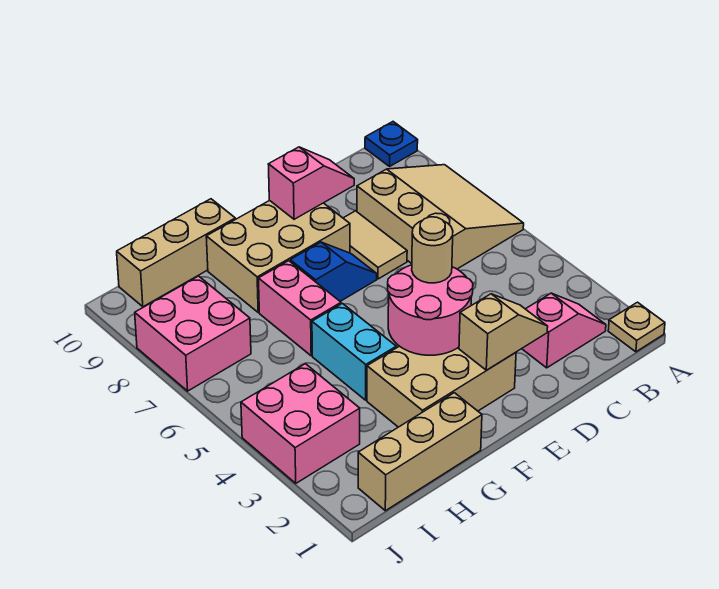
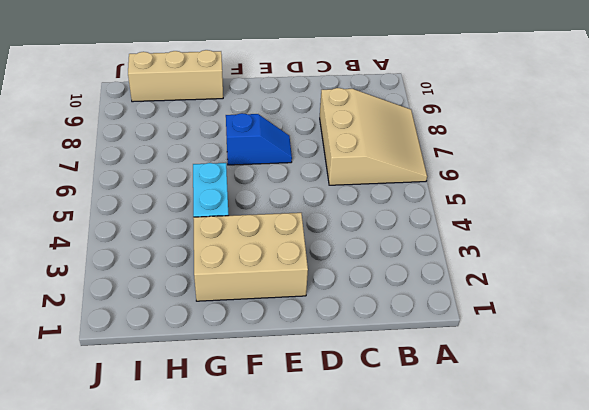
none -> tan plate A1 level 1
none -> blue plate A10 level 1
none -> pink slope B2:C2 level 1 top C

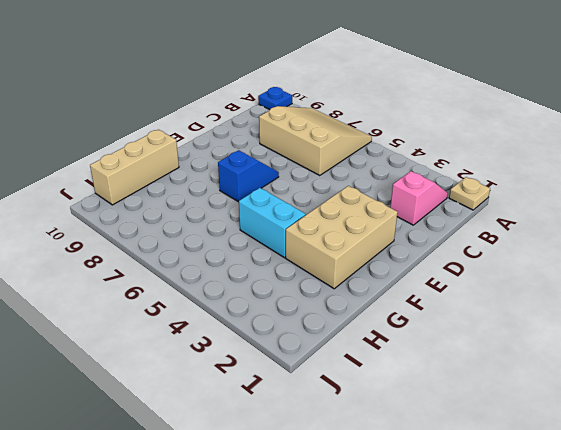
none -> tan tile D7:D8 level 1
none -> tan brick E8:G9 level 1
none -> tan brick G1:I1 level 1

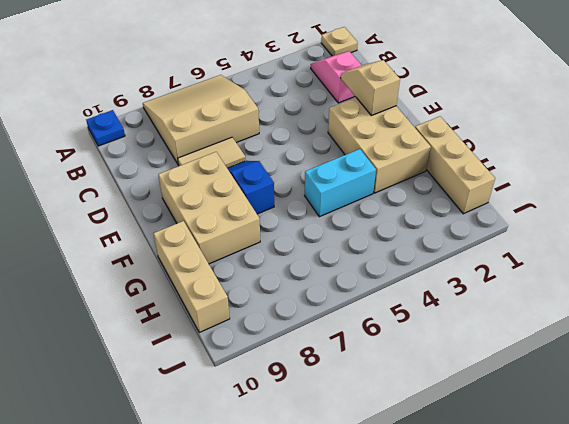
none -> pink brick G6:G7 level 1
none -> pink brick I3:J4 level 1
none -> pink brick I7:J8 level 1

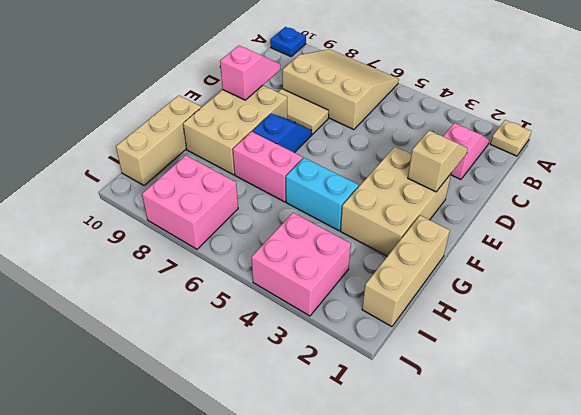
none -> pink round brick E3:F4 level 2
none -> tan round brick E4 level 3

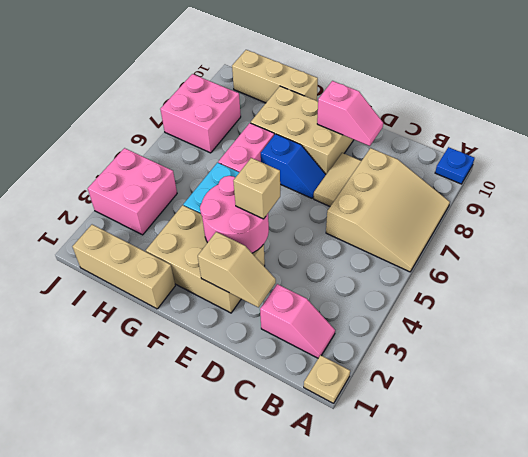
tan brick E4 level 3 -> tan round brick E4 level 3

